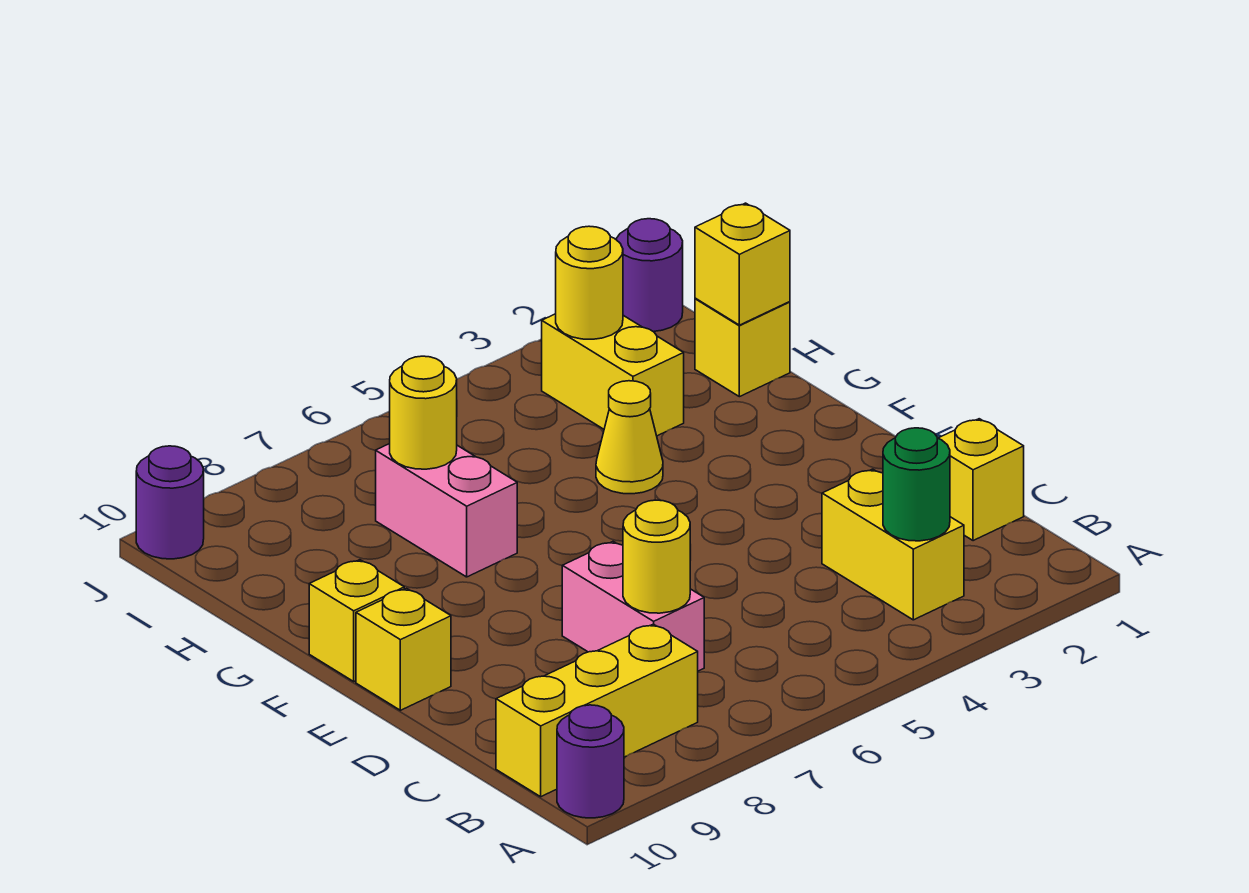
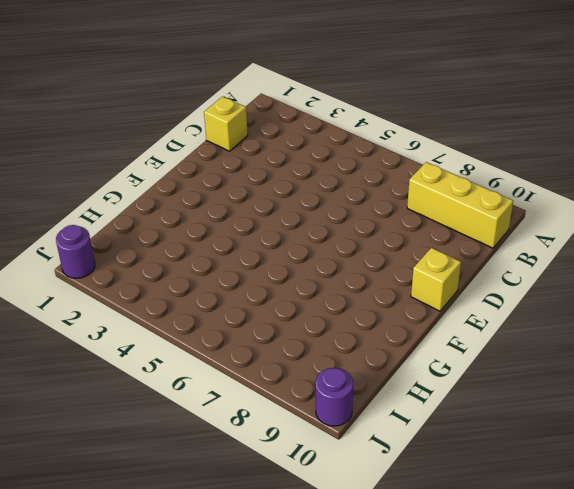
none -> purple round brick A10 level 1
none -> yellow brick B3:C3 level 1
none -> pink brick C7:D7 level 1

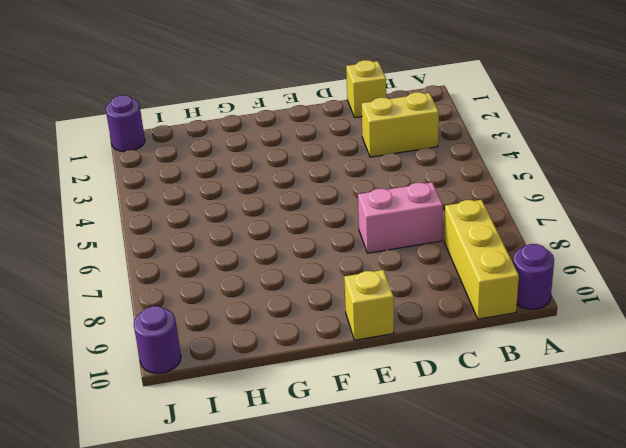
none -> yellow brick F10 level 1
none -> yellow cone G4 level 1
none -> pink brick G7:H7 level 1

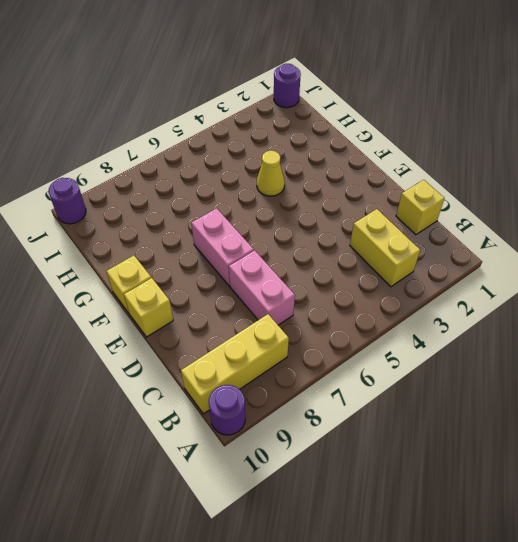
pink brick E7:F7 level 1 -> pink brick G7:H7 level 1
none -> yellow brick H1 level 1
none -> yellow brick H3:I3 level 1
none -> green round brick B3 level 2

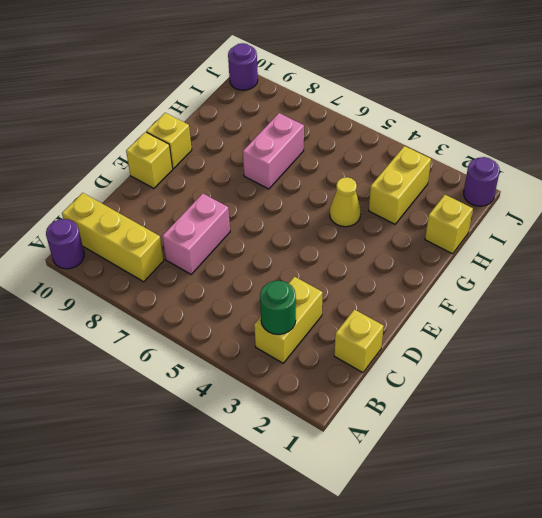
none -> yellow round brick C7 level 2
none -> yellow brick H1 level 2
none -> yellow round brick H7 level 2

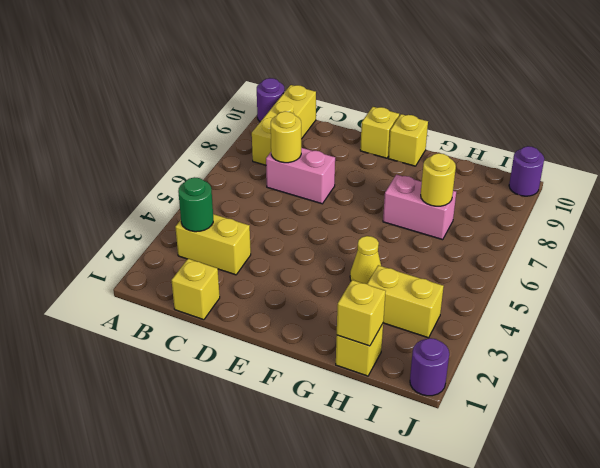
none -> yellow round brick I3 level 2

